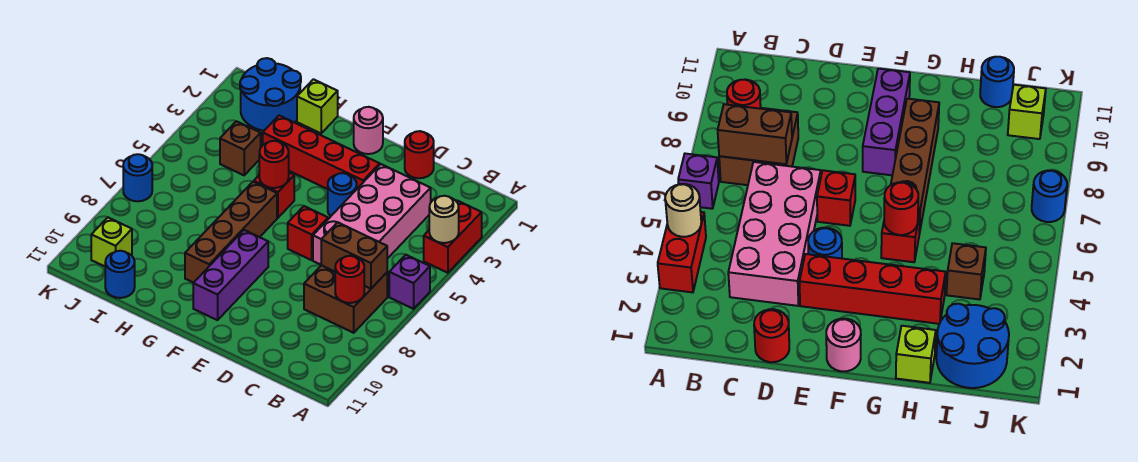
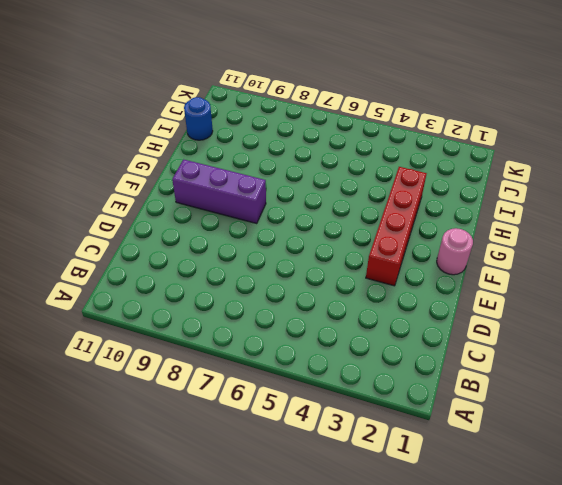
none -> red brick A3:A4 level 1
none -> purple brick A6 level 1
none -> brown brick B7:C8 level 1

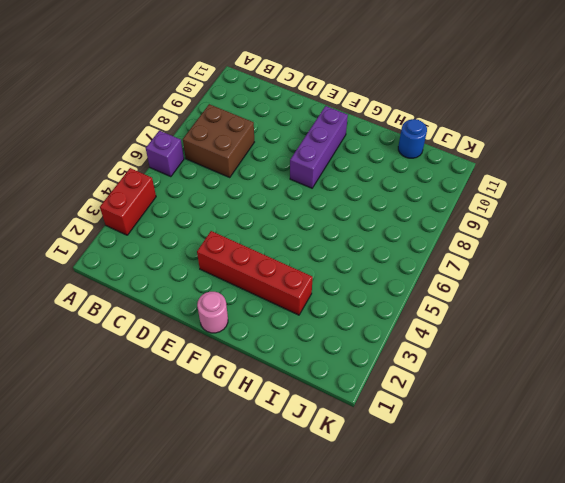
none -> pink brick C3:D6 level 1
none -> red round brick D1 level 1
none -> blue round brick E4 level 1

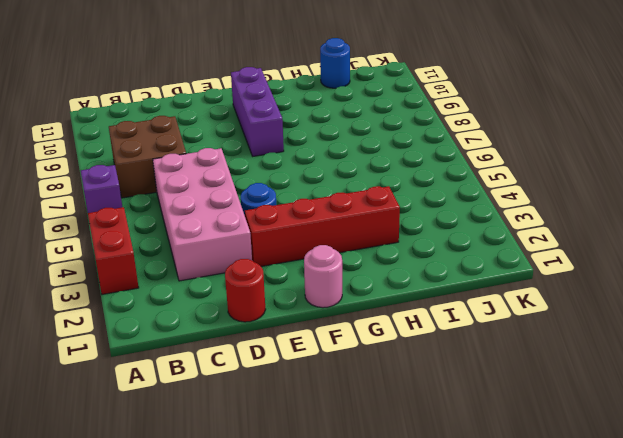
none -> red brick E6 level 1
none -> red brick G5 level 1
none -> brown brick G6:G9 level 1

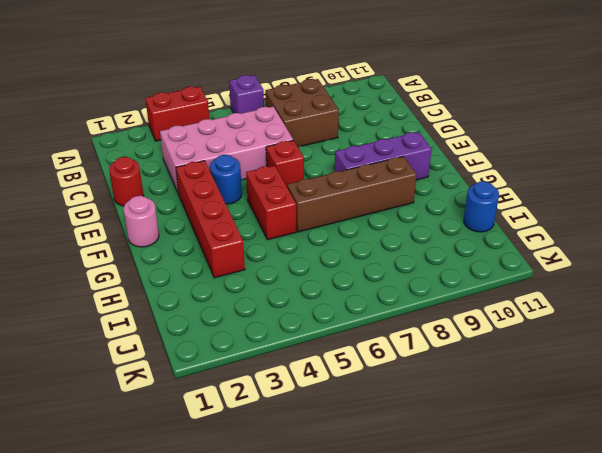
red brick F5:G5 level 1 -> red brick G5 level 1
none -> lime brick H1 level 1
none -> blue round brick I1:J2 level 1
none -> brown brick I4 level 1

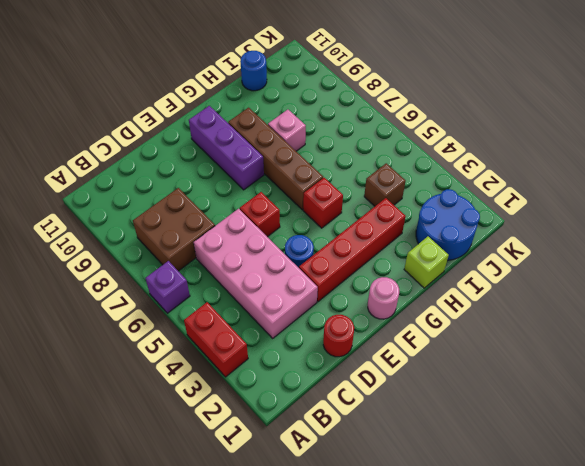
pink brick H8 level 1 -> none
none -> lime brick J10 level 1
none -> blue round brick K7 level 1
none -> tan round brick A4 level 2

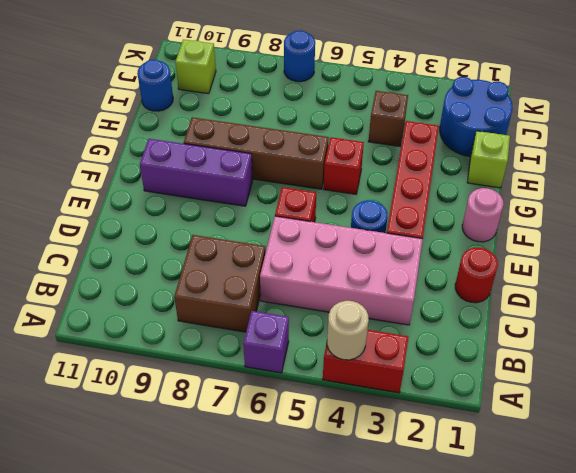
none -> brown brick B7:C7 level 2
none -> red round brick B8 level 2
none -> red round brick G5 level 2

